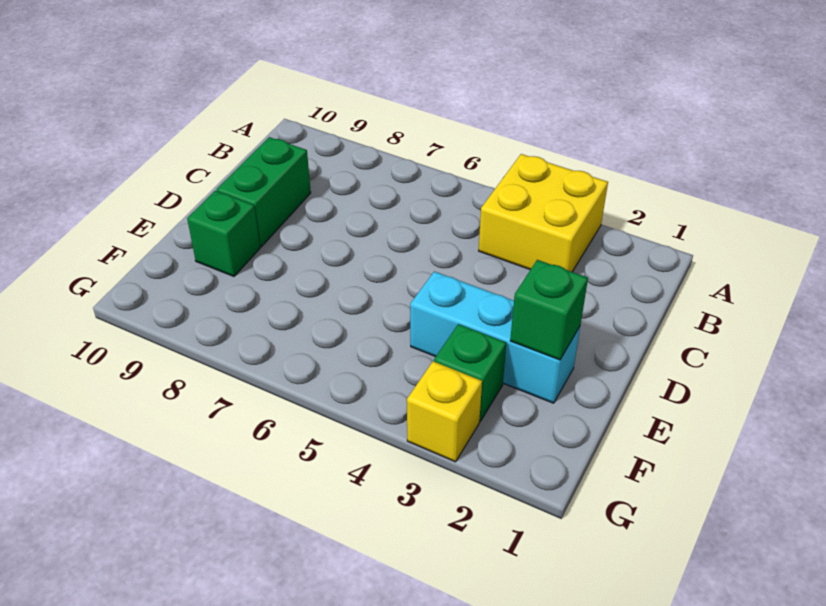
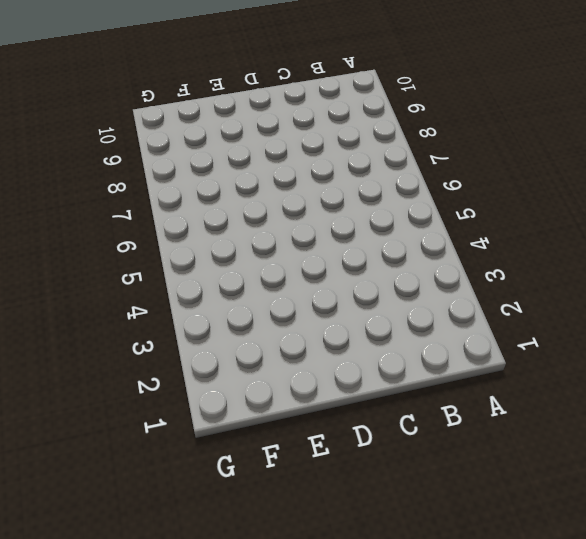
none -> yellow brick A3:B4 level 1
none -> green brick C9:D9 level 1

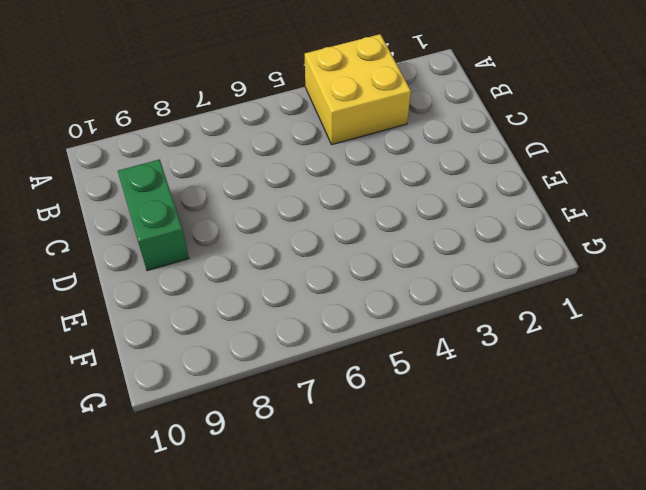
none -> cyan brick E2:E4 level 1
none -> green brick E9 level 1

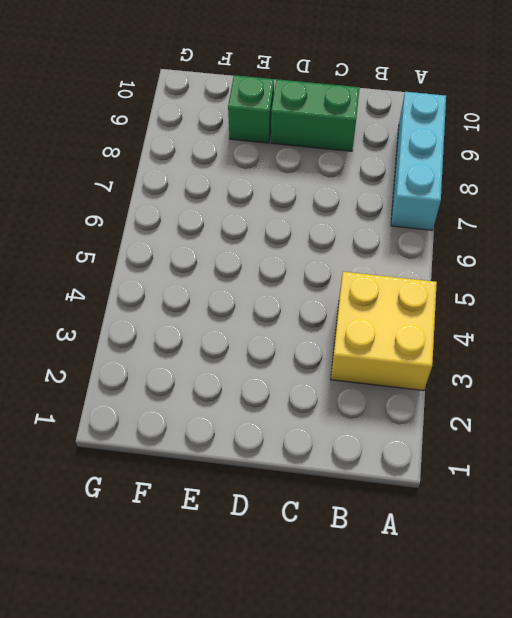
cyan brick A7:A9 level 1 -> cyan brick E2:E4 level 1
none -> green brick F3 level 1
none -> yellow brick G3 level 1

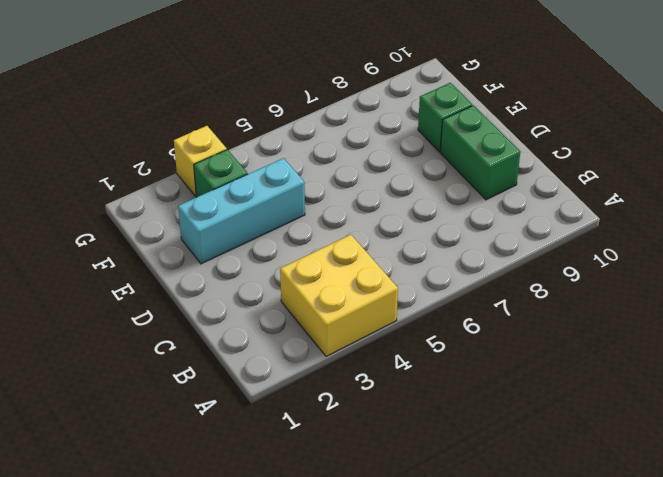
none -> green brick E2 level 2

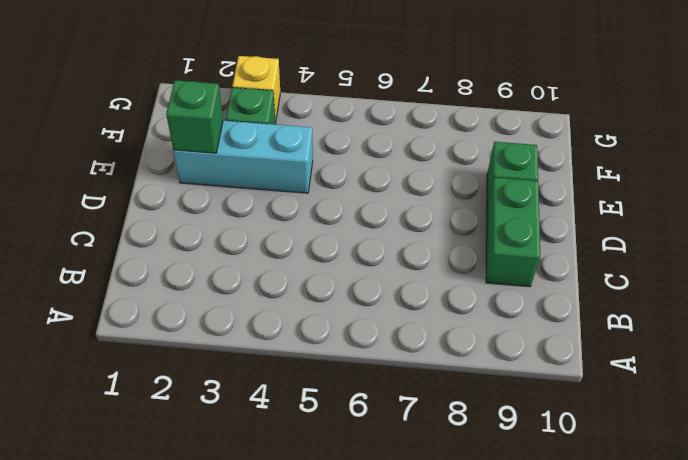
none -> yellow brick A3:B4 level 1

